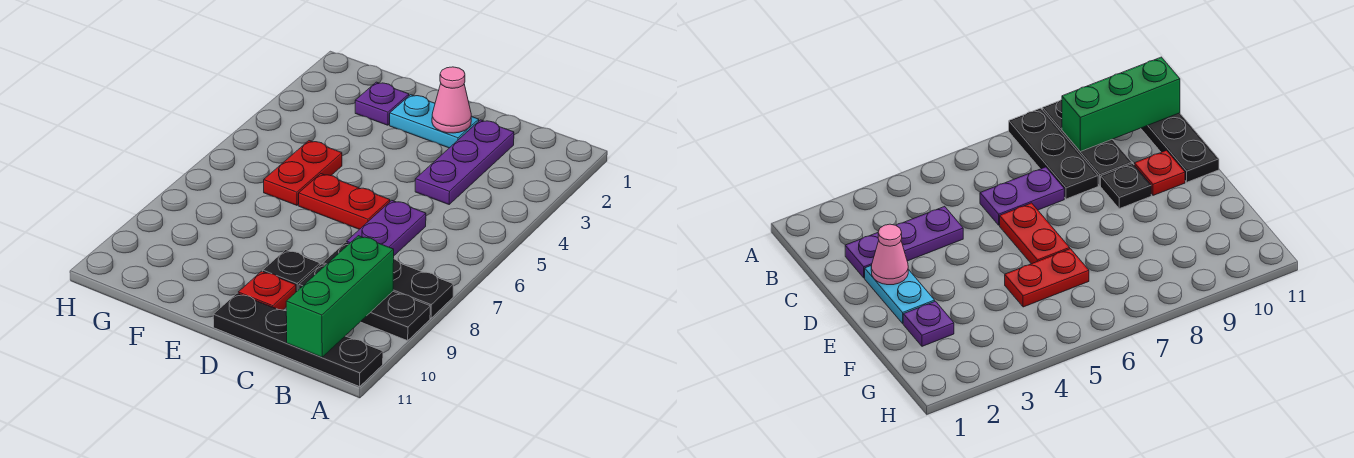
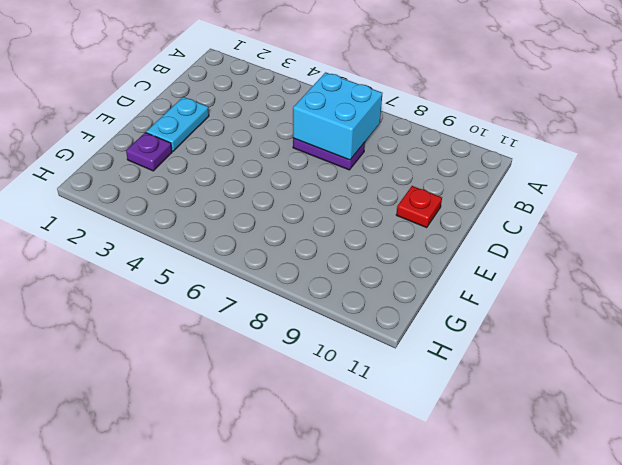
cyan brick B6:C7 level 2 -> none
none -> black plate A8:C8 level 1
none -> black plate A9:C9 level 1
none -> black plate A11:D11 level 1

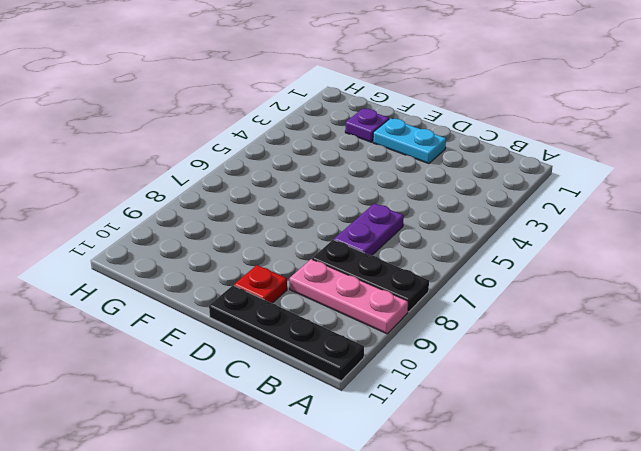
pink plate A9:C9 level 1 -> black plate A9:C9 level 1
none -> purple plate C2:C4 level 1
none -> red plate D6:E6 level 1
none -> black plate D9 level 1

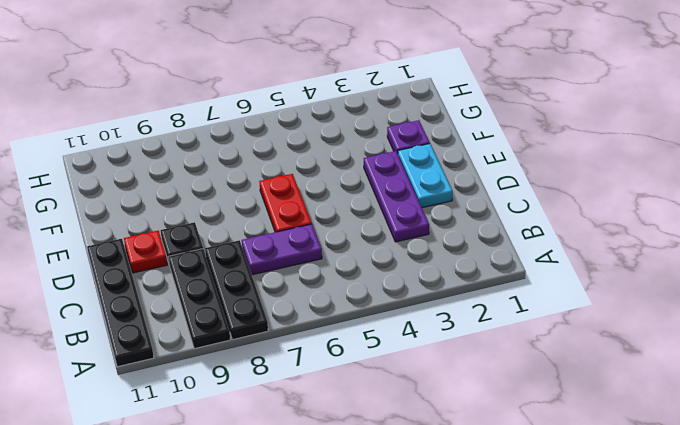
purple plate C3:E3 level 1 -> purple plate C2:C4 level 1
none -> red plate F5:F6 level 1
none -> green brick B9:B11 level 2
none -> pink cone D2 level 2

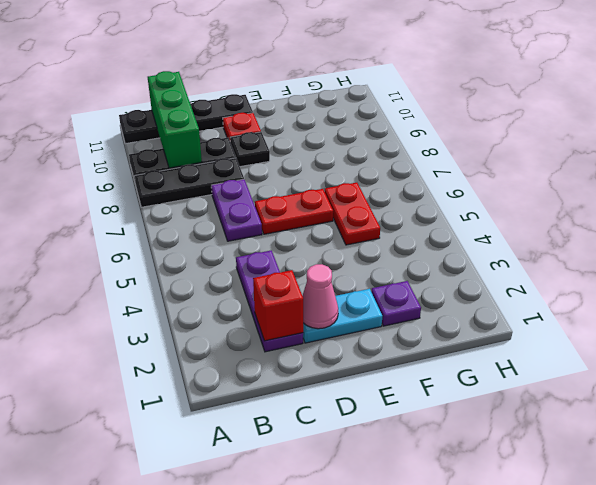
red brick C2 level 2 -> none

